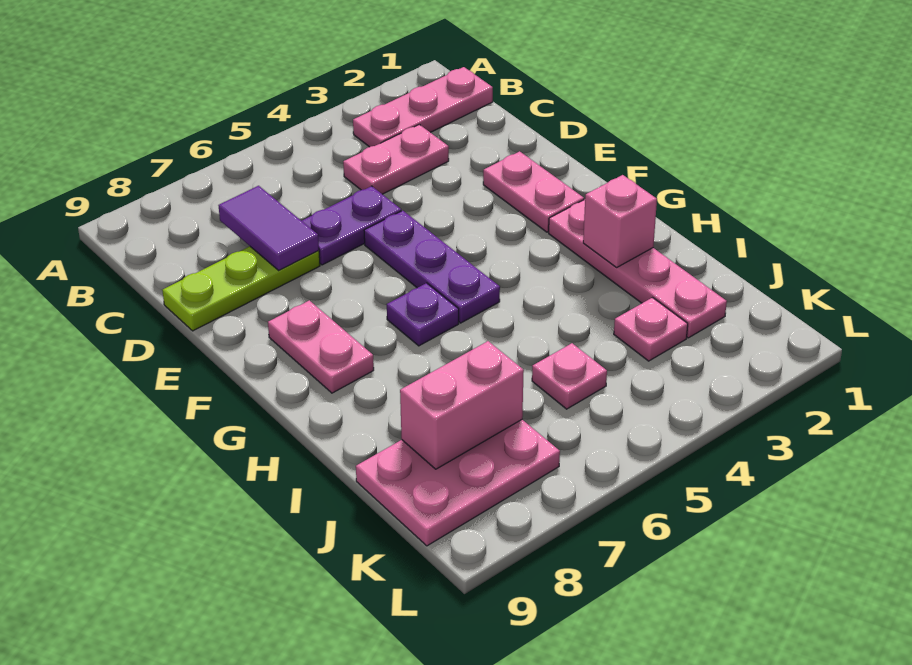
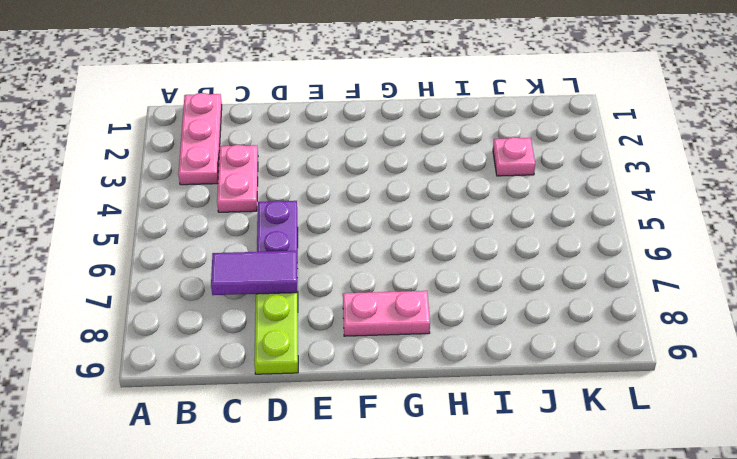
none -> pink plate E2:F2 level 1
none -> purple plate E5:G5 level 1
none -> pink plate G2:J2 level 1

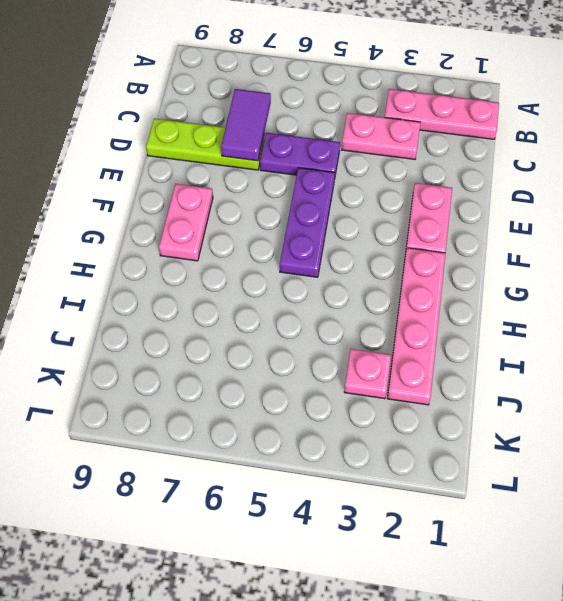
none -> purple plate G6 level 1
none -> pink plate J5 level 1
none -> pink plate J7:K9 level 1

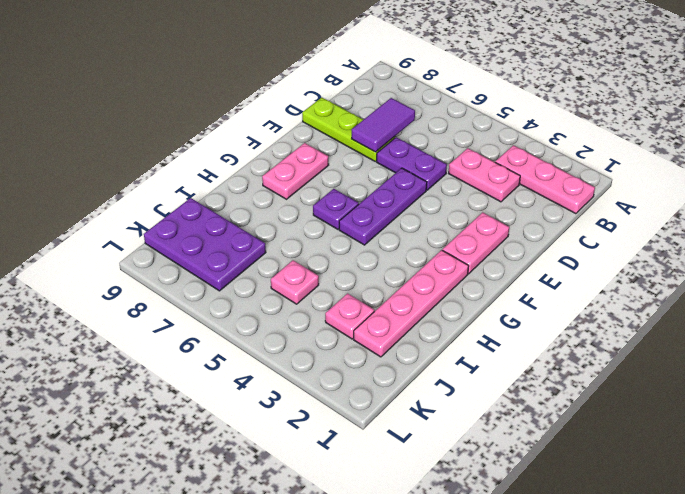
purple plate J7:K9 level 1 -> pink plate J7:K9 level 1
none -> pink brick H2 level 2
none -> pink brick J7:J8 level 2

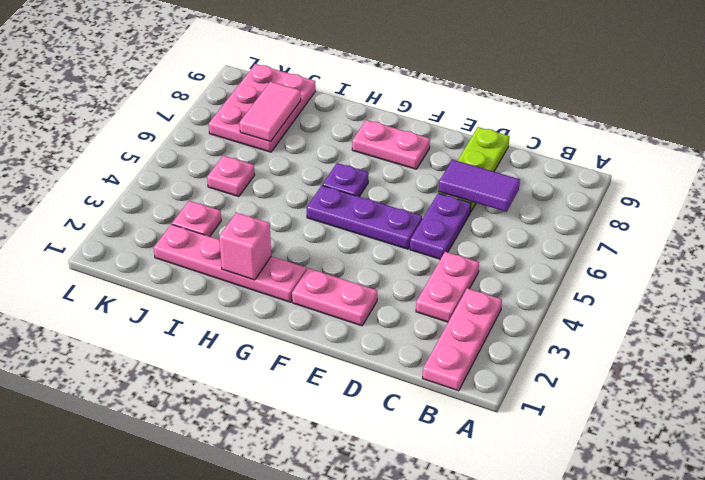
pink tile J7:J8 level 2 -> pink brick J7:J8 level 2

